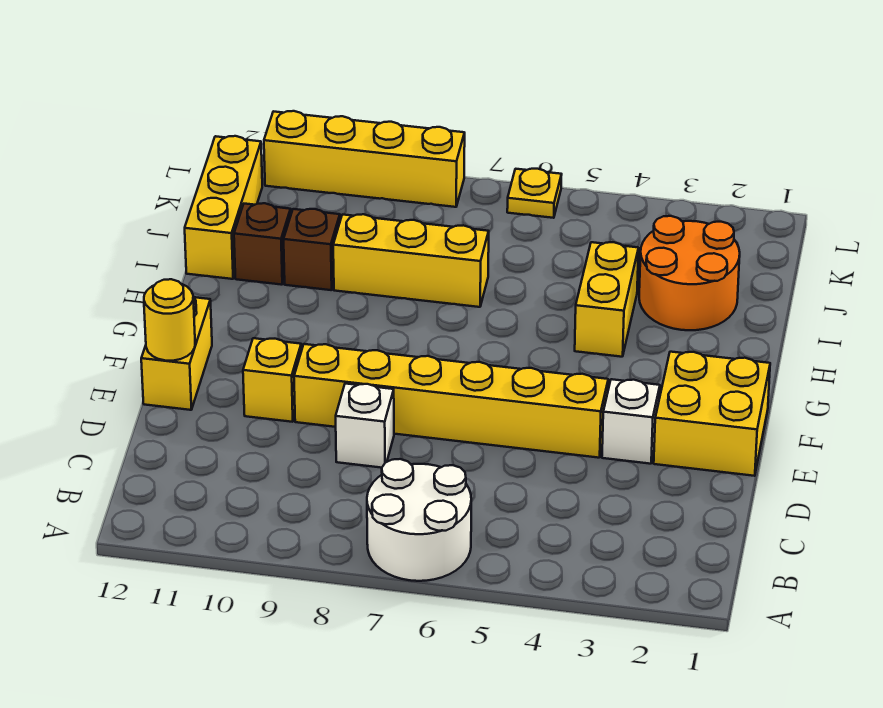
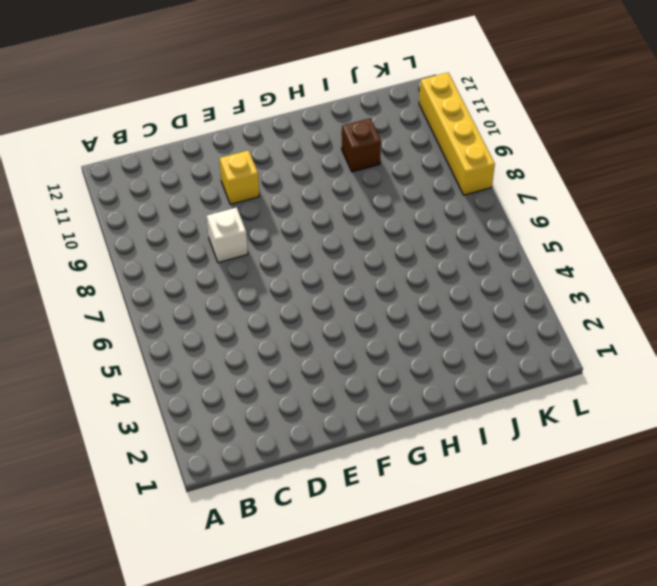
none -> white round brick A6:B7 level 1
none -> yellow brick E1:F2 level 1
none -> white brick E3 level 1

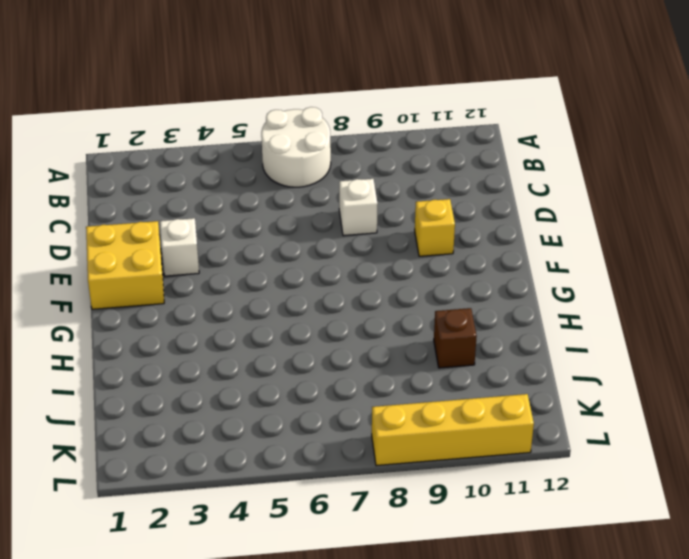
none -> yellow brick E4:E9 level 1
none -> yellow brick E12:F12 level 1
none -> yellow brick H4:I4 level 1

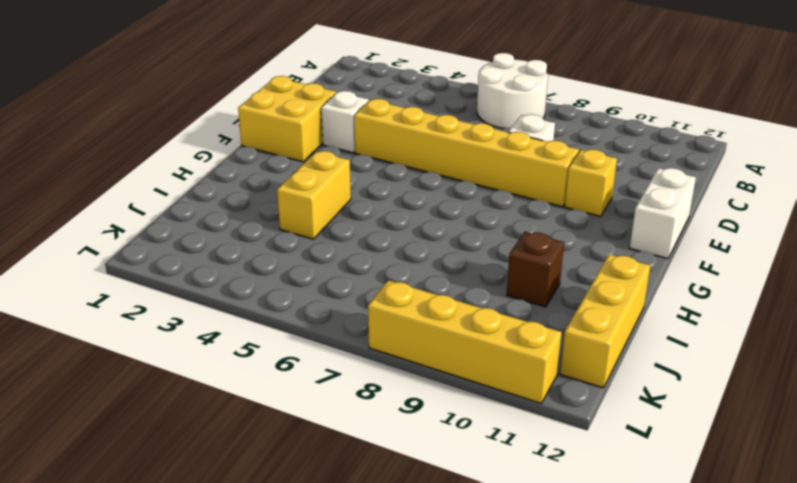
white brick E12:F12 level 1 -> yellow brick E12:F12 level 1
none -> orange round brick I2:J3 level 1
none -> yellow brick I7:I9 level 1
none -> brown brick I11 level 1

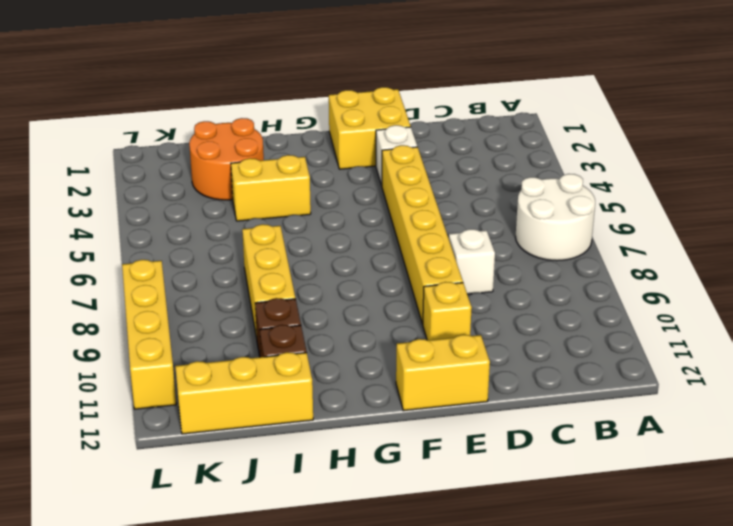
none -> yellow plate L6 level 1
none -> yellow round brick E12 level 2

